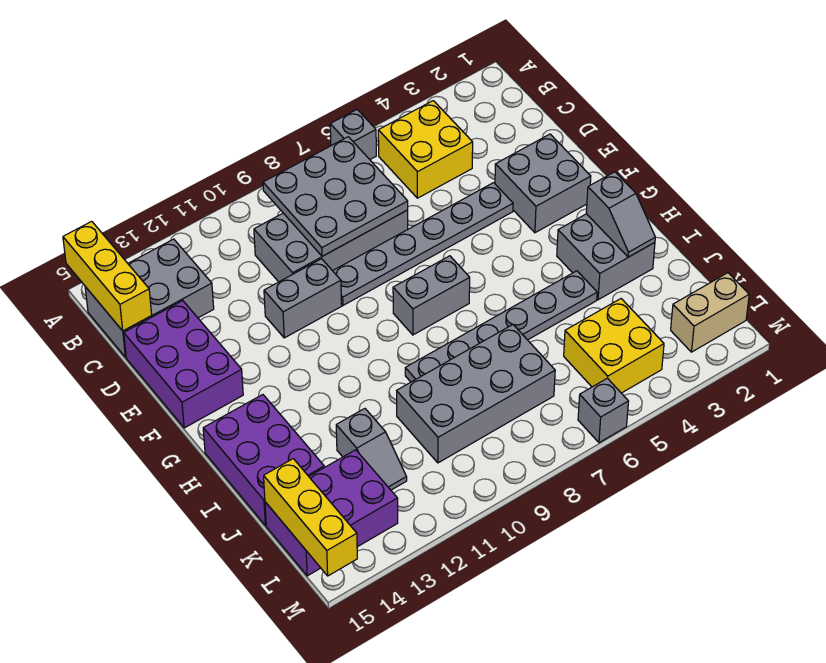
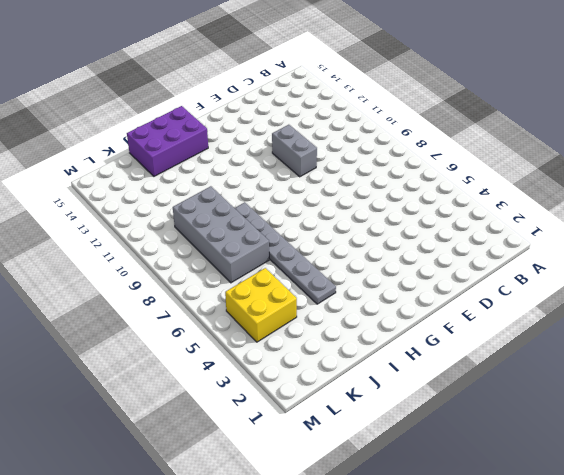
none -> grey brick A6 level 1
none -> yellow brick B4:C5 level 1
none -> grey brick B13:C15 level 1

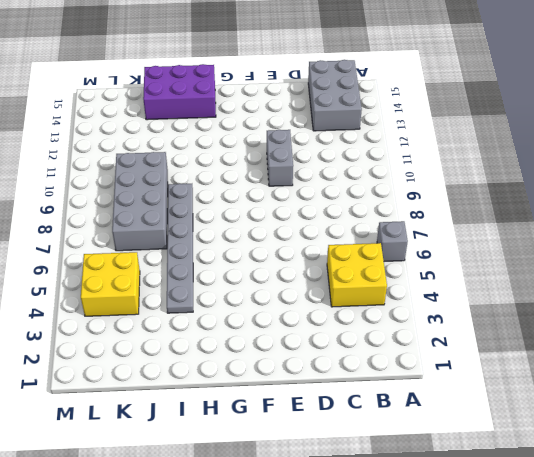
none -> grey brick C7:D10 level 1
none -> purple brick D14:F15 level 1
none -> grey brick E2:F3 level 1

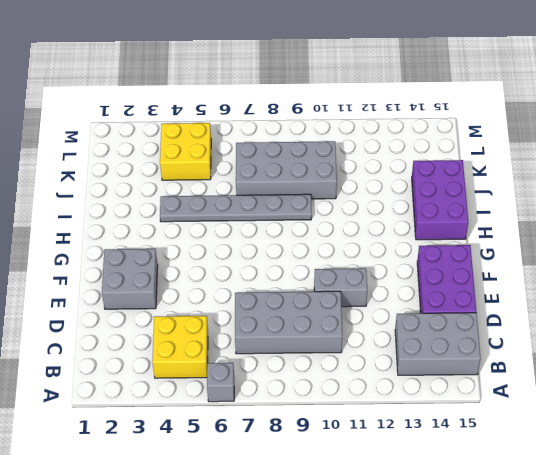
none -> grey plate E4:E9 level 1
none -> grey brick G7:G8 level 1
none -> grey brick H2:I3 level 1

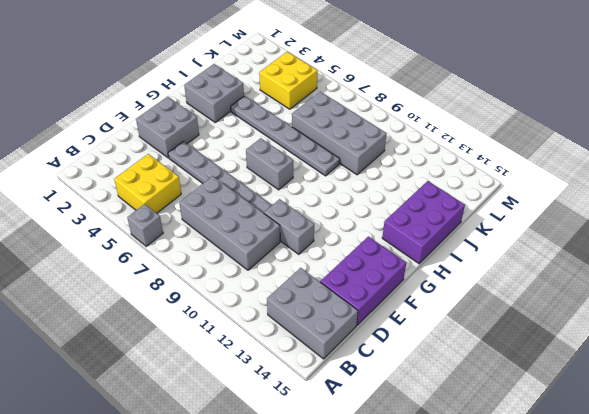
none -> grey slope J12:K12 level 1 top J
none -> purple brick K13:L15 level 1
none -> tan brick L1:L2 level 1

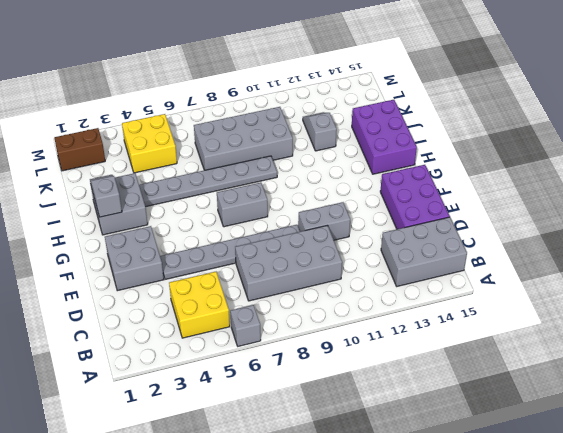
brown brick L1:L2 level 1 -> tan brick L1:L2 level 1
none -> purple brick K13:L15 level 1
none -> grey brick M6 level 1
none -> yellow brick A15:C15 level 2

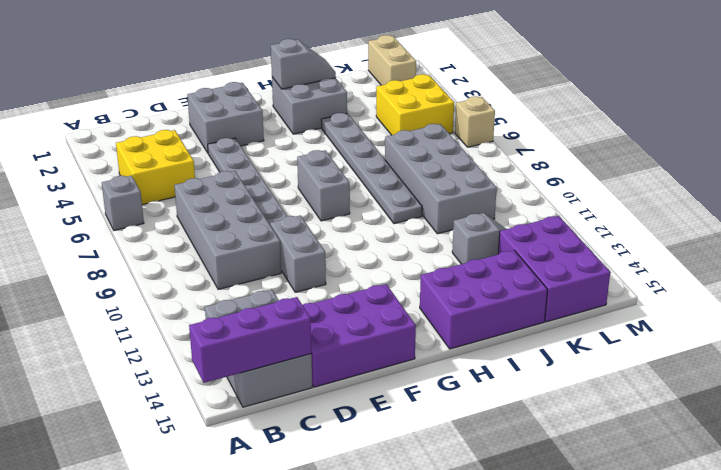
purple brick A15:C15 level 2 -> yellow brick A15:C15 level 2
tan brick M6 level 1 -> grey brick M6 level 1
none -> grey plate B7:D9 level 2
none -> yellow brick K15:M15 level 2

